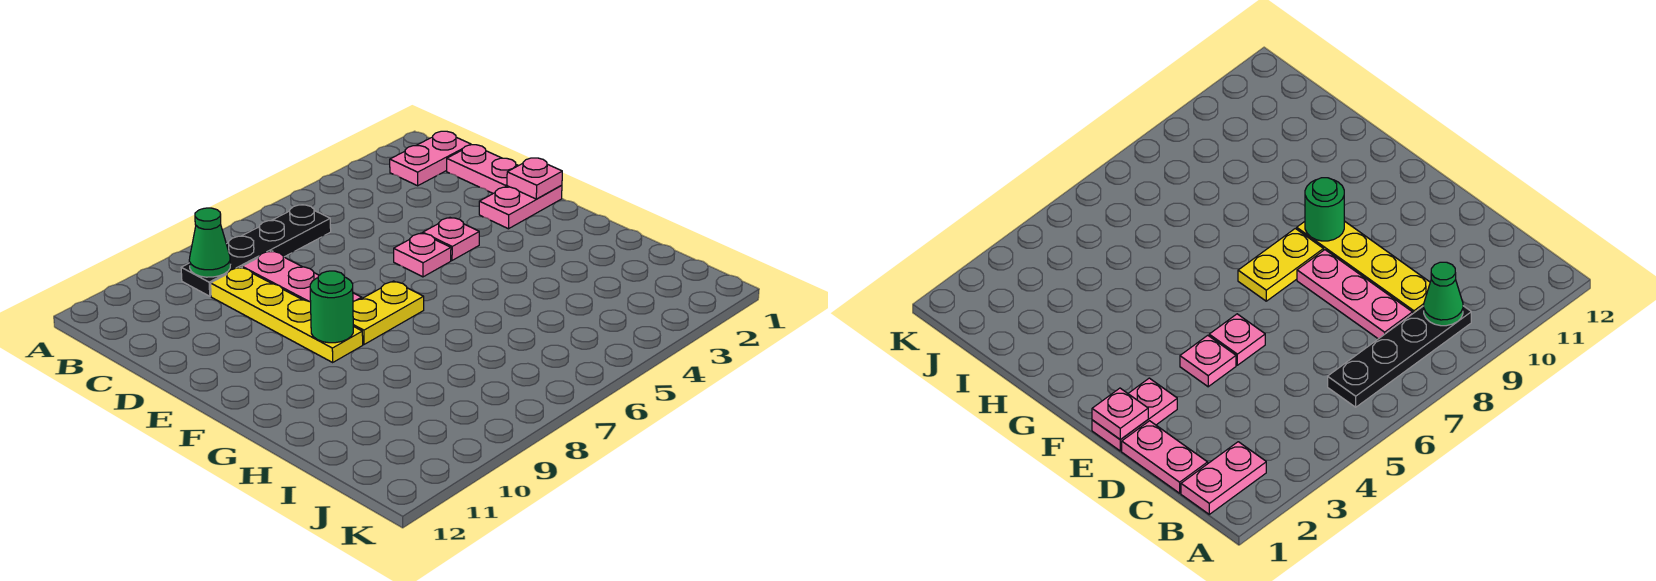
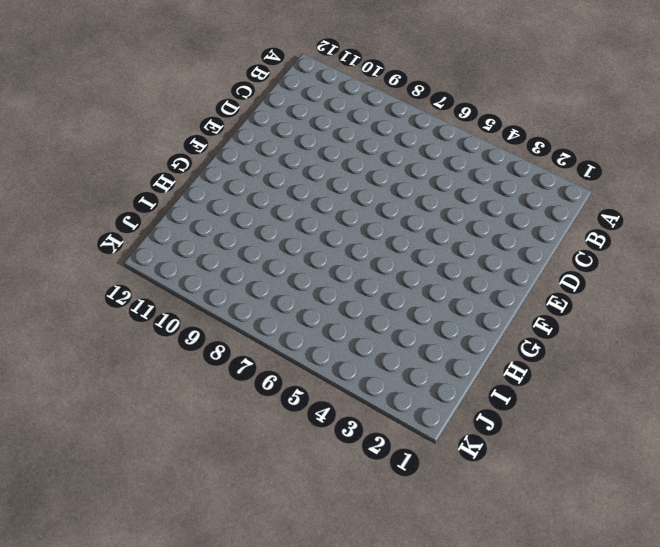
none -> pink plate B1:B2 level 1
none -> black plate B6:B9 level 1
none -> pink plate C1:D1 level 1

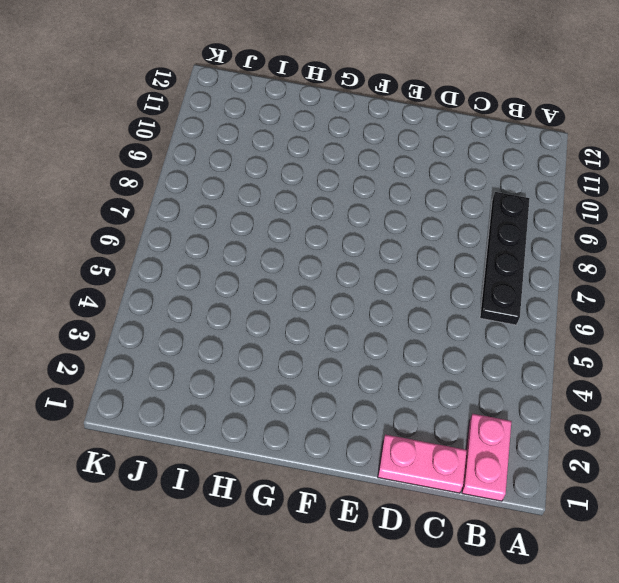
none -> pink plate C8:E8 level 1
none -> yellow plate C9:F9 level 1
none -> pink plate E1:E2 level 1

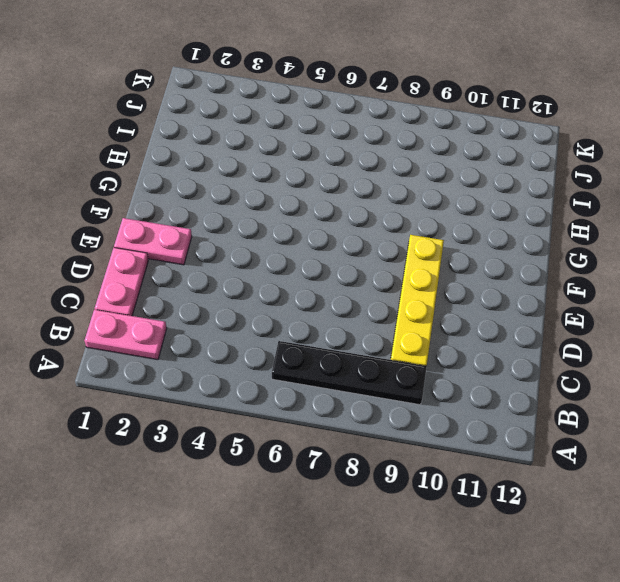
none -> pink plate C8:E8 level 1
none -> pink plate E4 level 1
none -> pink plate E5 level 1

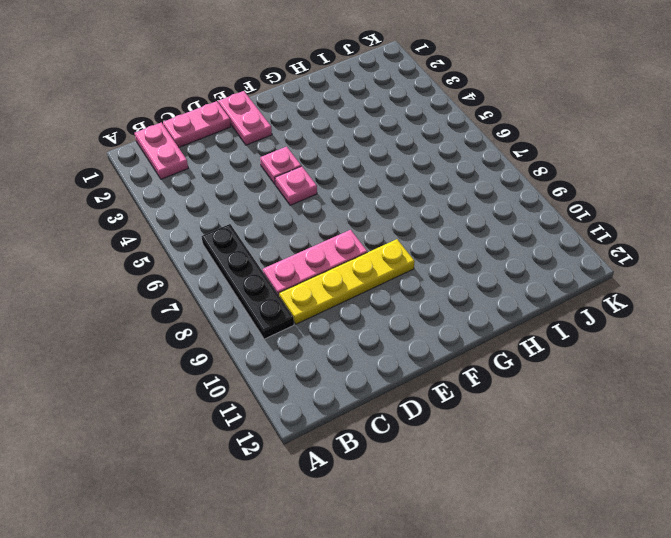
none -> yellow plate F7:F8 level 1
none -> green cone B9 level 2
none -> pink plate E1 level 2

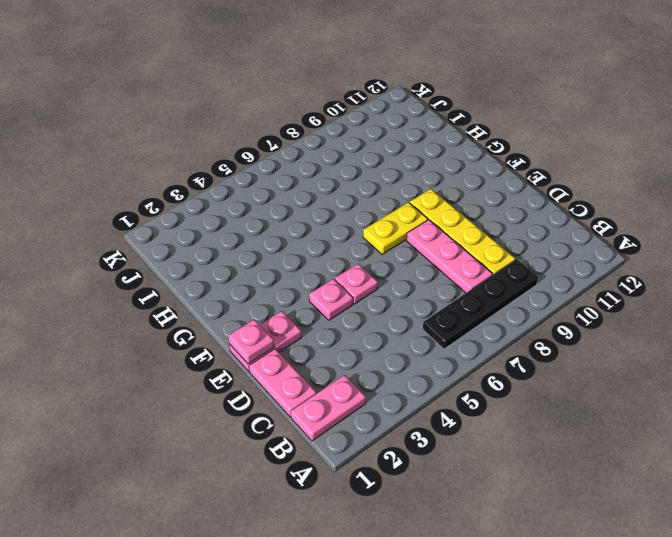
none -> green cone B9 level 2
none -> green round brick F9 level 2

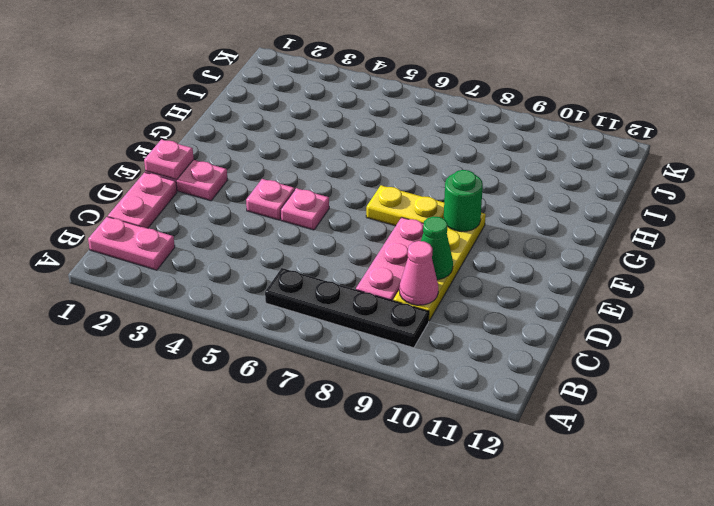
pink cone C9 level 2 -> none
green cone D9 level 2 -> green cone B9 level 2

